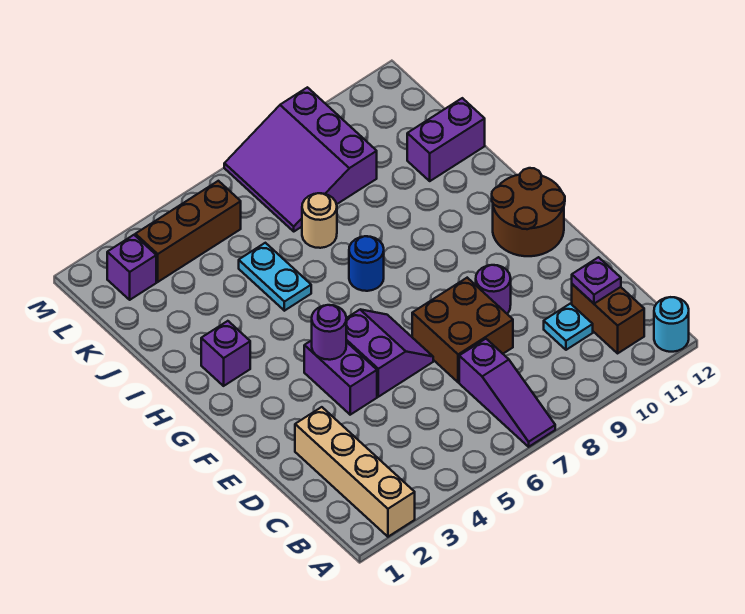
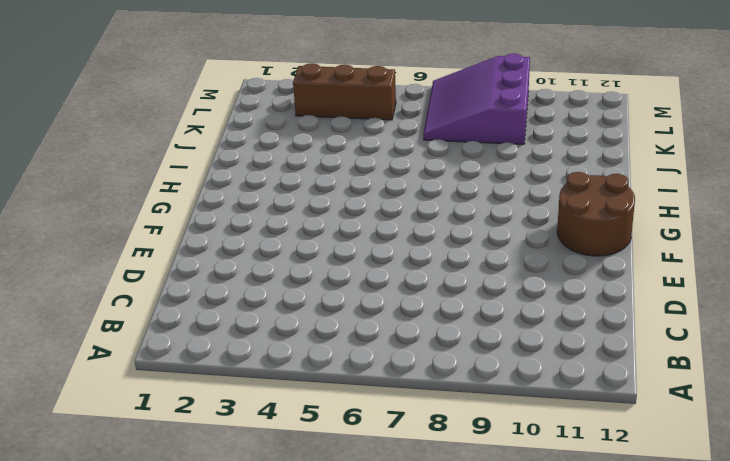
none -> tan brick A2:D2 level 1
none -> purple slope A7:C7 level 1 top C
none -> cyan round brick A12 level 1

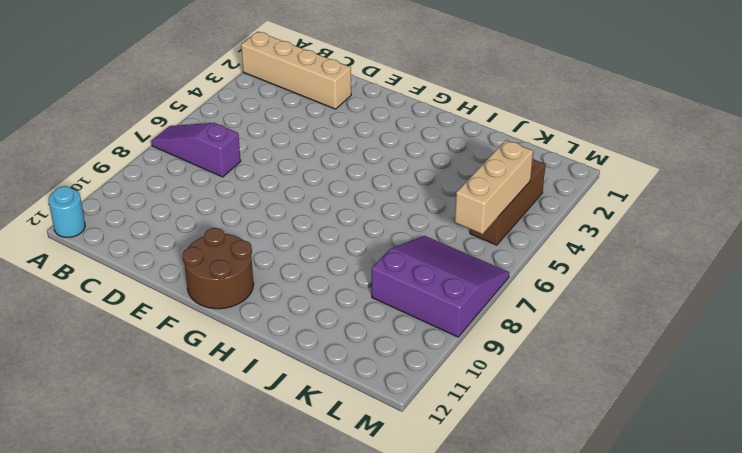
tan brick L4:L6 level 2 -> none
none -> brown brick B11:C11 level 1
none -> cyan plate C10 level 1
none -> brown brick D7:E8 level 1

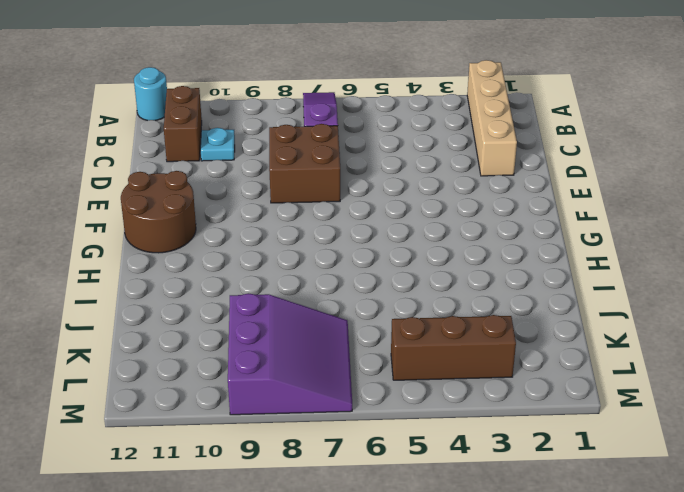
none -> purple brick E4:F4 level 1
none -> purple slope E5:F6 level 1 top 5
none -> purple round brick E9 level 1

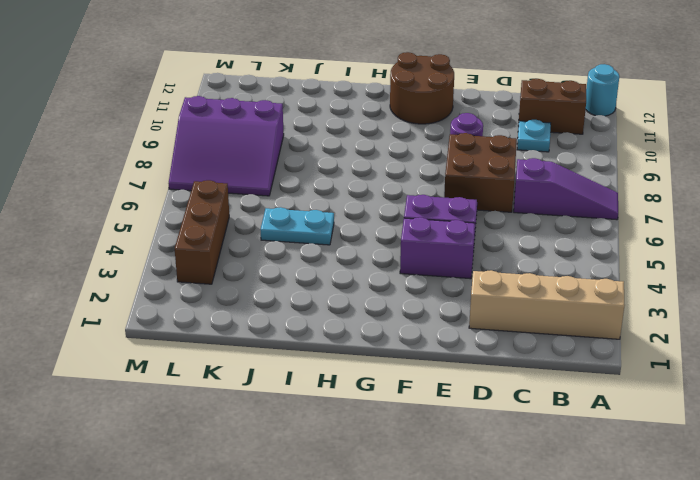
none -> purple brick H2 level 1
none -> blue round brick H7 level 1
none -> tan round brick J7 level 1

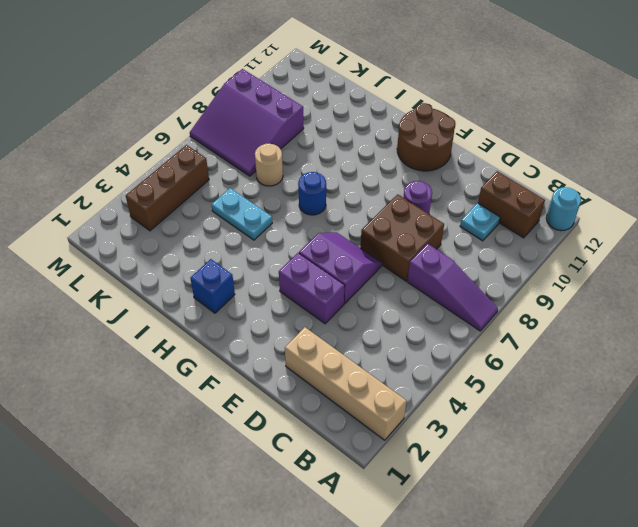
blue brick H2 level 1 -> purple brick H2 level 1
none -> purple brick J11:J12 level 1
none -> purple brick L2 level 1
none -> purple plate C11 level 2

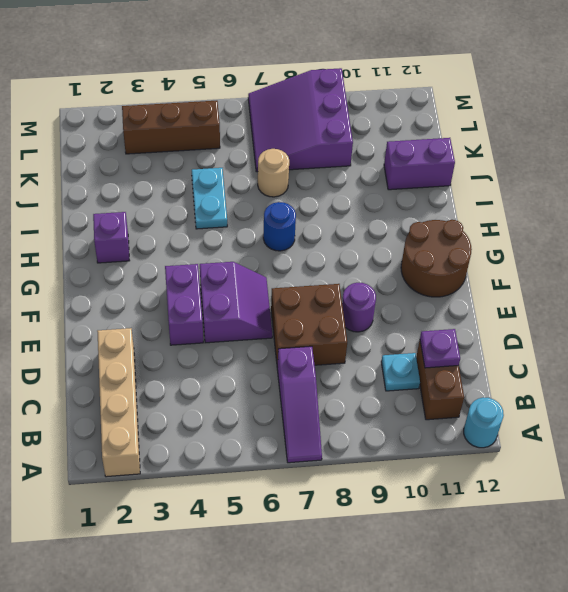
none -> purple brick L2 level 1
none -> purple round brick F4 level 2

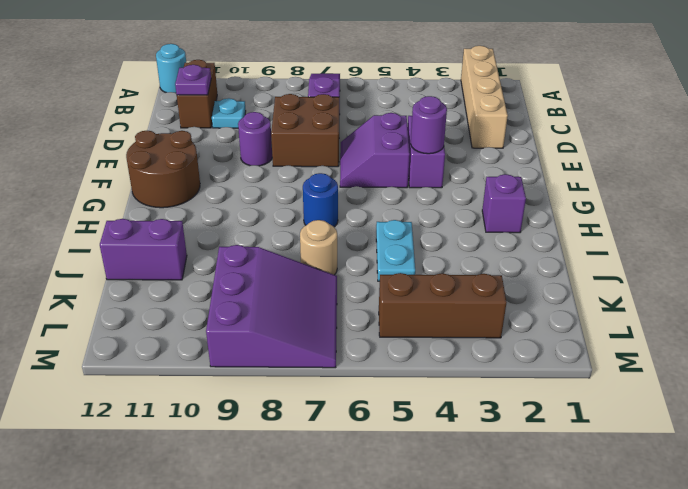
none -> purple brick L2 level 1

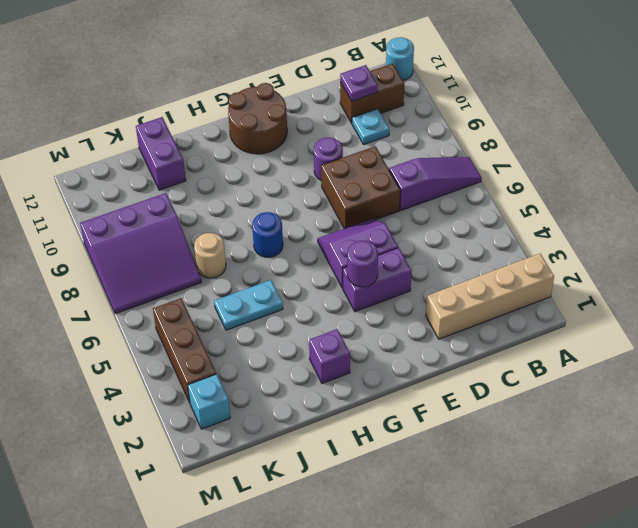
cyan brick L2 level 1 -> purple brick L2 level 1

